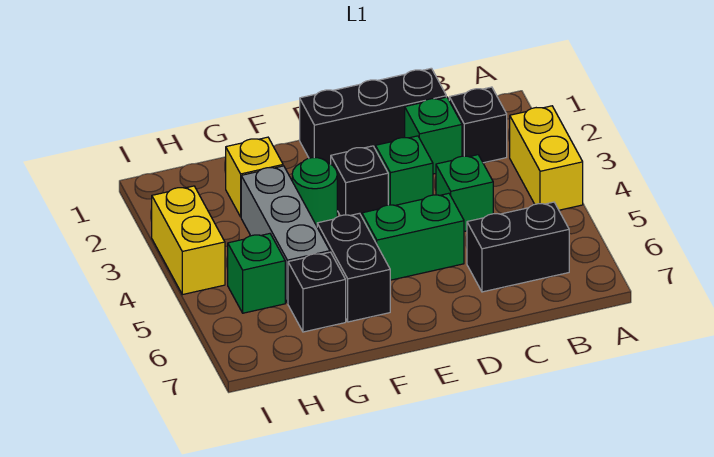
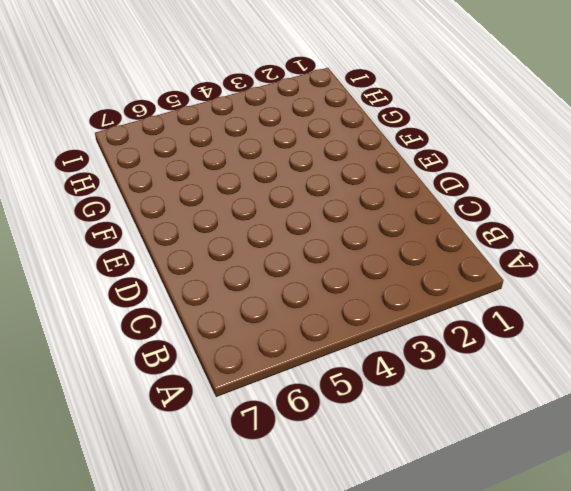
none -> yellow brick A3:A4 level 1
none -> black brick B2 level 1
none -> black brick B6:C6 level 1

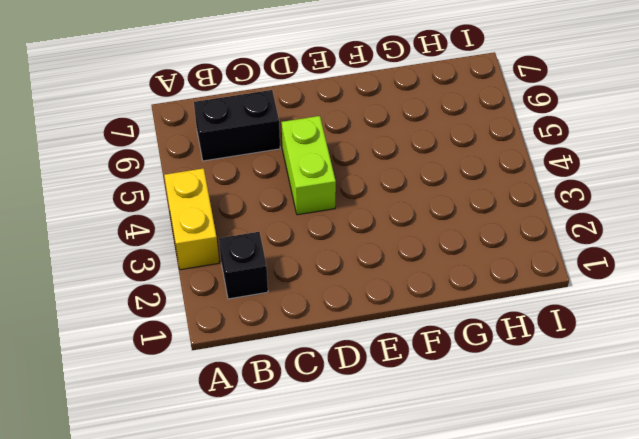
lime brick D4:D5 level 1 -> green brick D5:E5 level 1
none -> black brick C1:E1 level 1
none -> green brick C2 level 1
none -> green brick C4 level 1

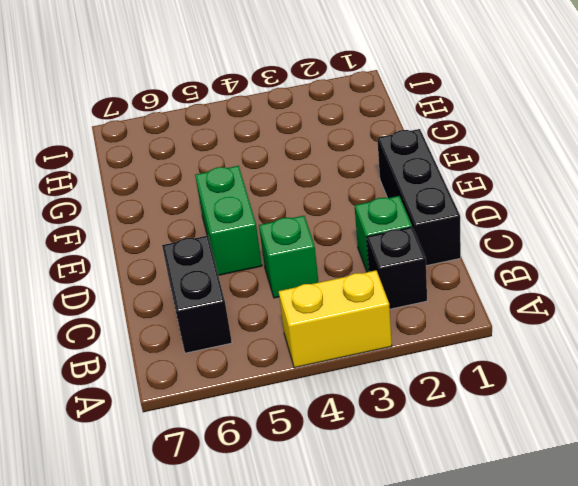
none -> green brick D3 level 1
none -> black brick E3 level 1
none -> green round brick F3 level 1

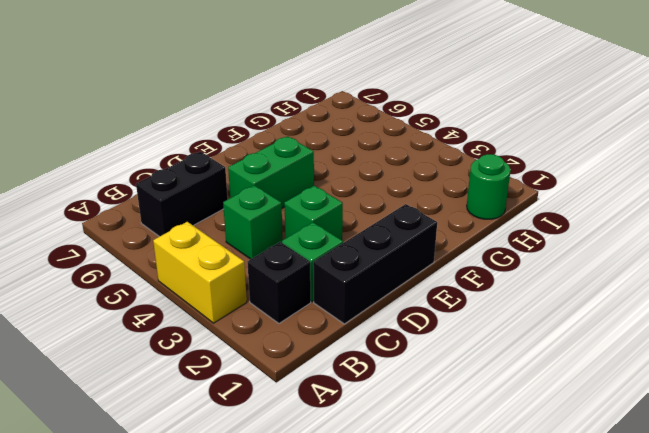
green round brick H1 level 1 -> green round brick F3 level 1
none -> black brick E3 level 1
none -> black brick F5:F6 level 1
none -> yellow brick G2 level 1

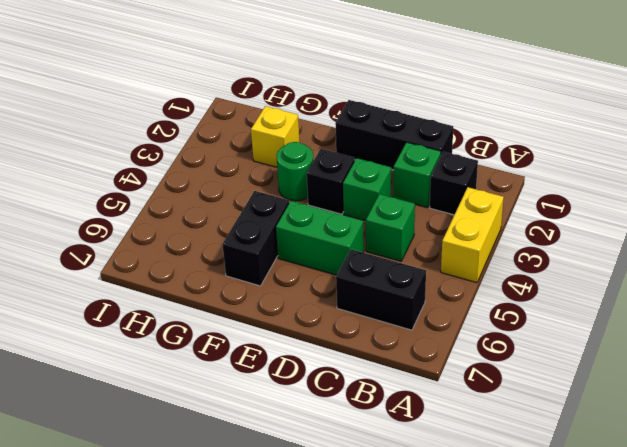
none -> grey brick G3:G5 level 1
none -> black brick G6 level 1
none -> green brick H5 level 1

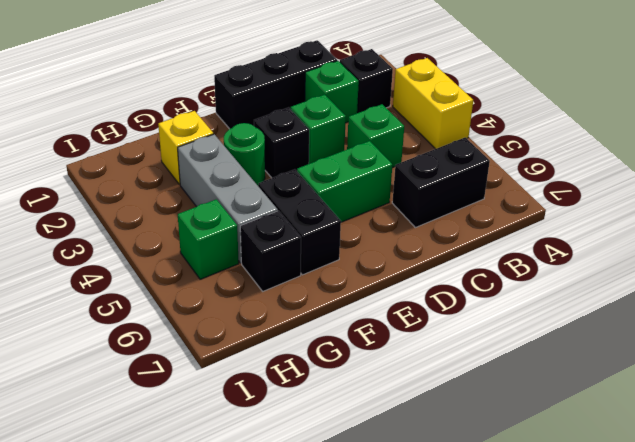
none -> yellow brick I3:I4 level 1

